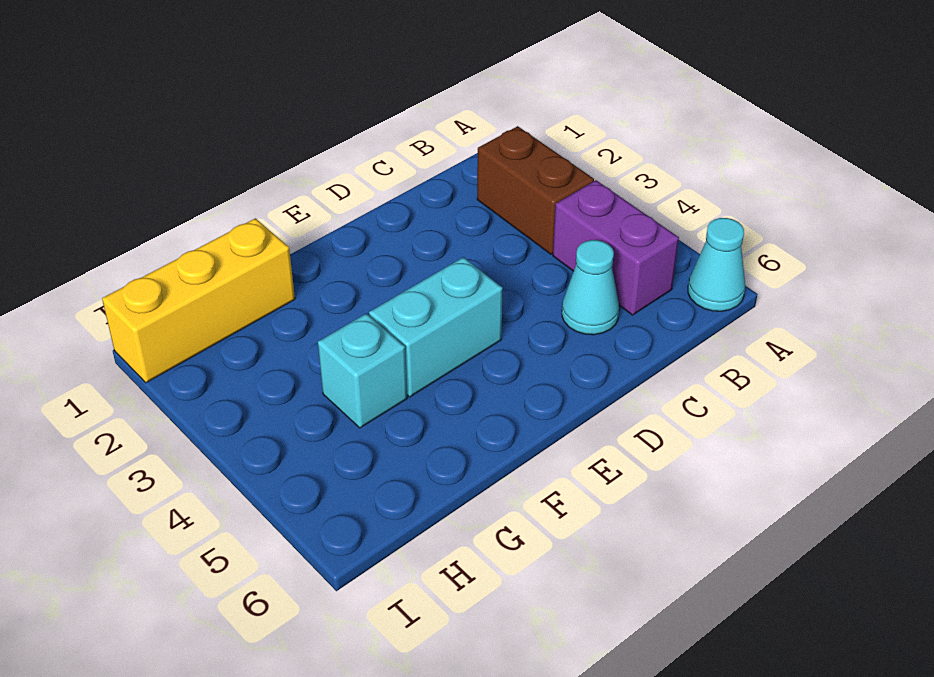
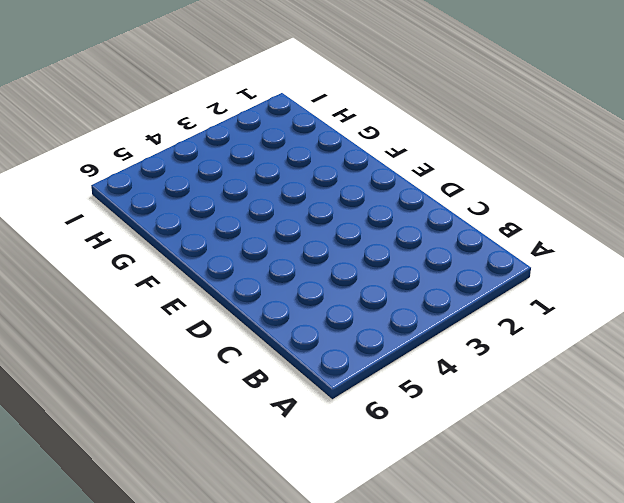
none -> cyan cone A6 level 1
none -> brown brick B2:B3 level 1

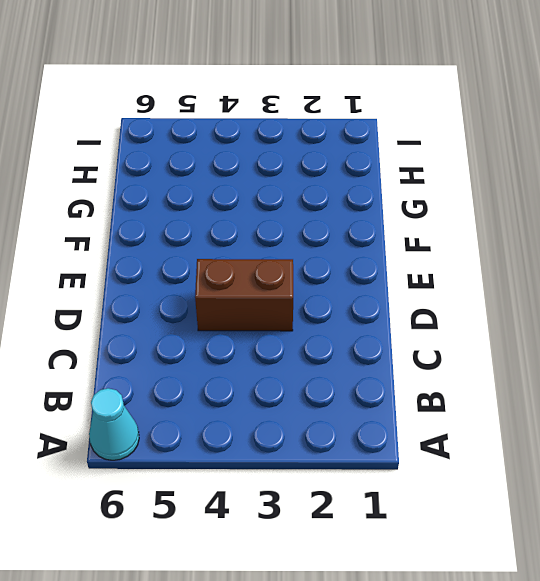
brown brick D3:D4 level 1 -> brown brick B2:B3 level 1
none -> purple brick B4:B5 level 1
none -> cyan cone C5 level 1

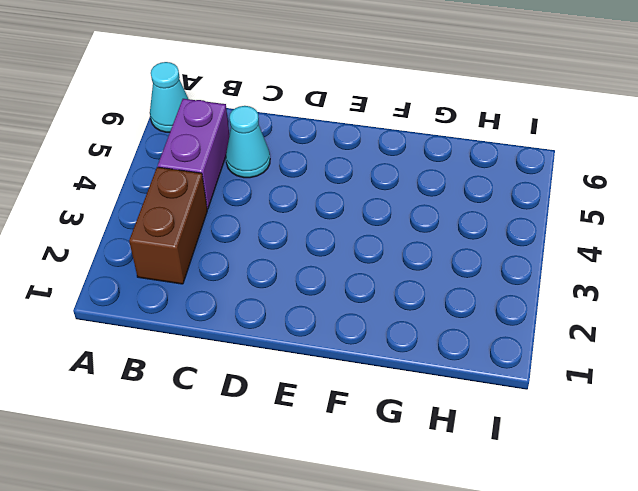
none -> cyan brick E4:F4 level 1
none -> yellow brick G1:I1 level 1

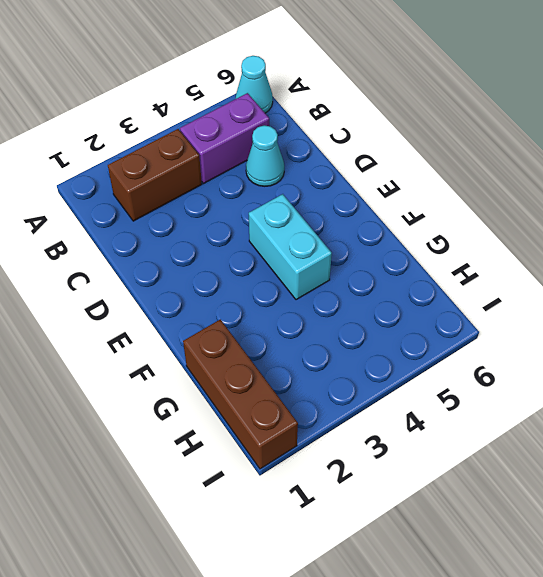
brown brick G1:I1 level 1 -> yellow brick G1:I1 level 1
none -> cyan brick G4 level 1

